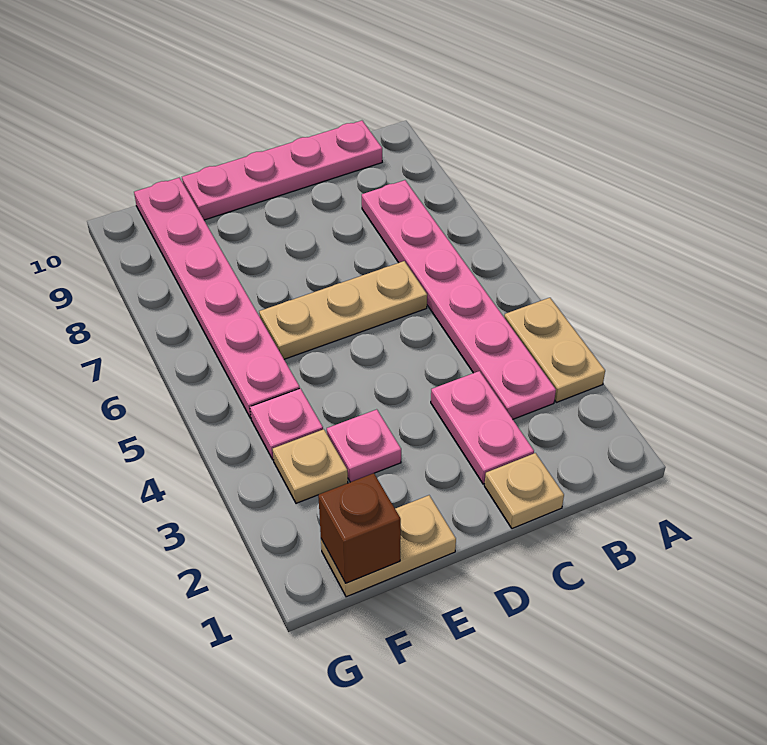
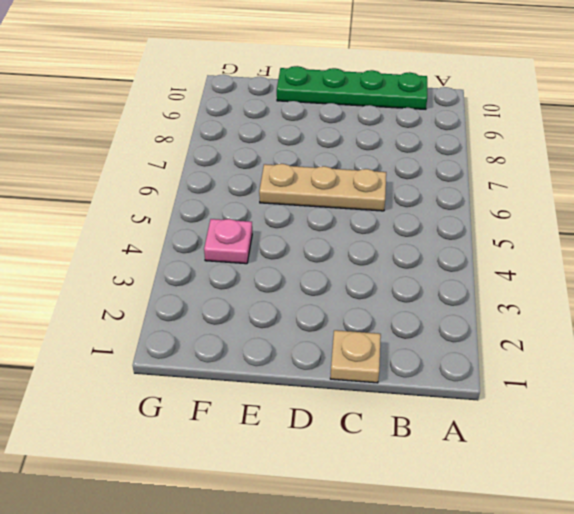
green plate B10:E10 level 1 -> pink plate B10:E10 level 1
none -> tan plate A3:A4 level 1
none -> pink plate B3:B8 level 1
none -> pink plate C2:C3 level 1

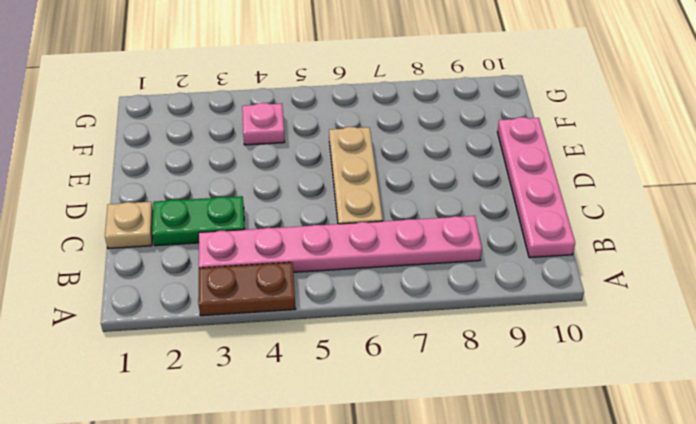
brown plate A3:A4 level 1 -> tan plate A3:A4 level 1
green plate C2:C3 level 1 -> pink plate C2:C3 level 1
none -> tan plate E1:F1 level 1
none -> pink plate E3 level 1
none -> tan plate F3 level 1

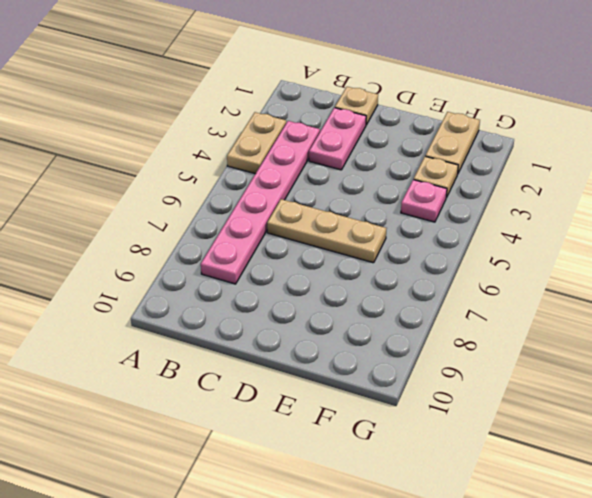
tan plate F1:F2 level 1 -> tan plate E1:F1 level 1
none -> pink plate B10:E10 level 1
none -> pink plate E3 level 1
none -> pink plate F5:F10 level 1

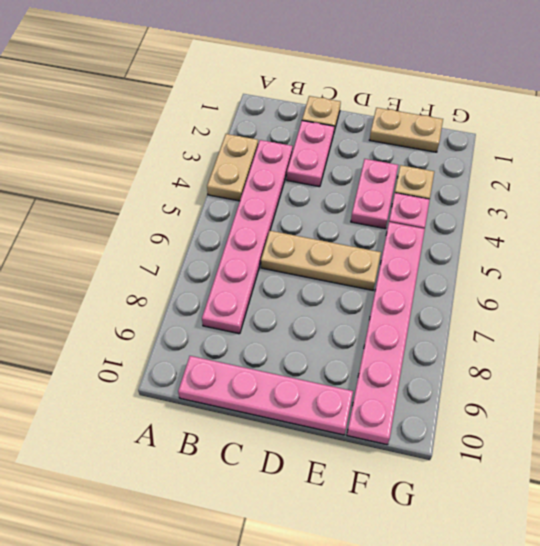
pink plate E3:E4 level 1 -> pink plate E3 level 1
none -> brown brick F1 level 2

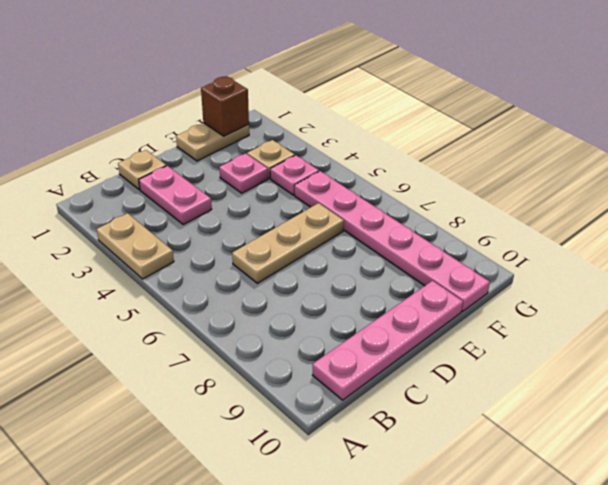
none -> pink plate B3:B8 level 1

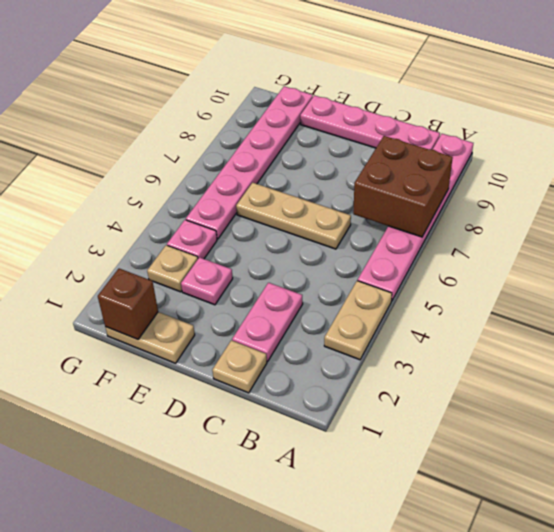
pink plate A5:A10 level 1 -> pink plate B3:B8 level 1
brown brick A7:B8 level 2 -> none

